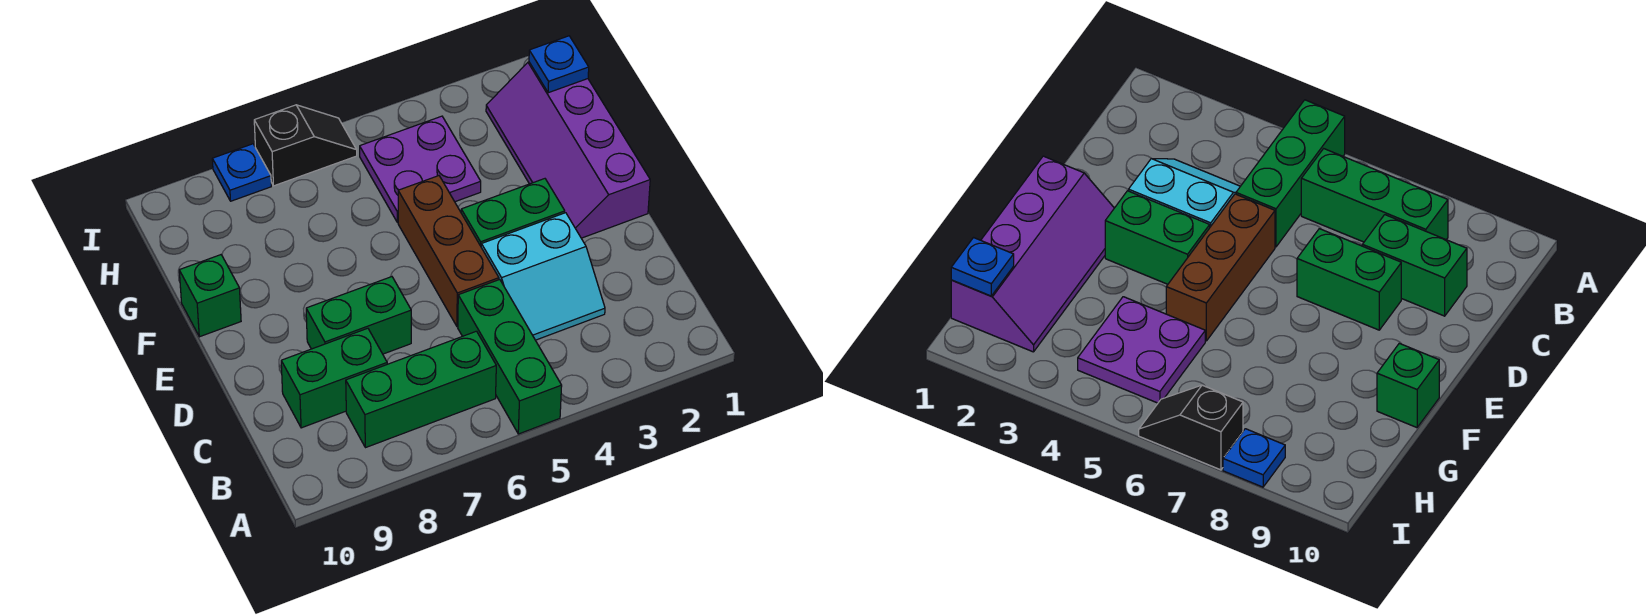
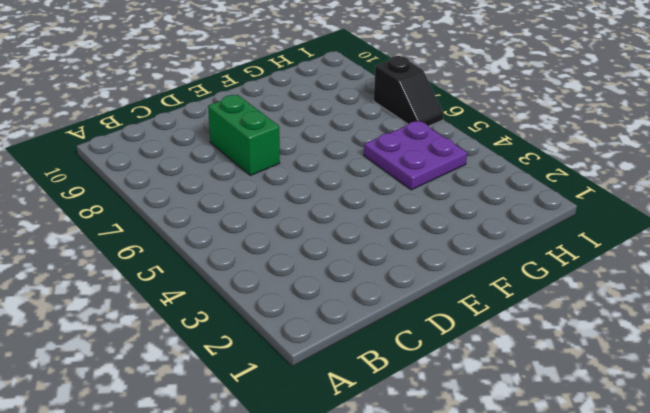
none -> green brick A5:C5 level 1
none -> green brick B6:B8 level 1
none -> cyan slope C3:D4 level 1 top D

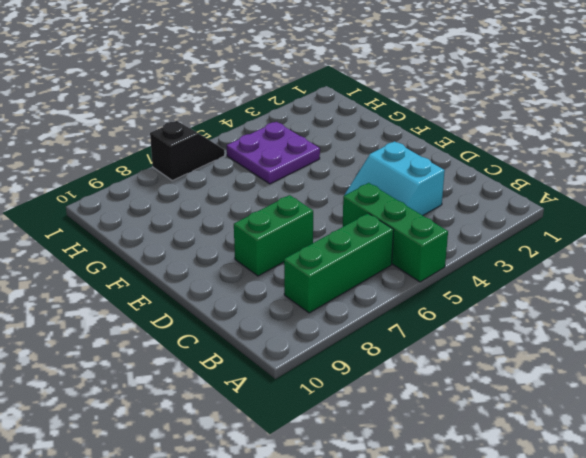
cyan slope C3:D4 level 1 top 3 -> cyan slope C3:D4 level 1 top D
none -> green brick C8:C9 level 1
none -> brown brick D5:F5 level 1
none -> purple slope E1:H2 level 1 top 1

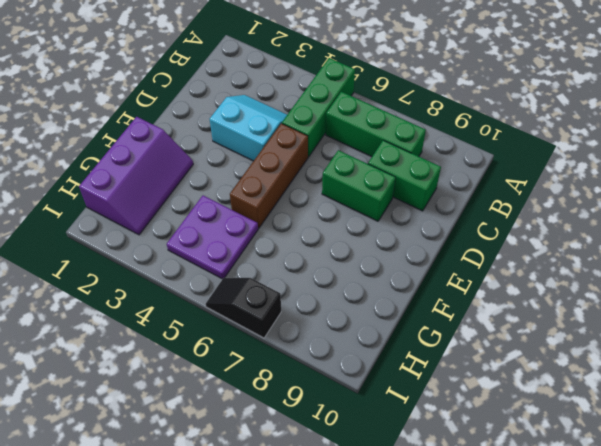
purple slope F1:H2 level 1 top 1 -> purple slope E1:H2 level 1 top 1
none -> green brick E3:E4 level 1
none -> green brick F10 level 1
none -> blue plate I8 level 1

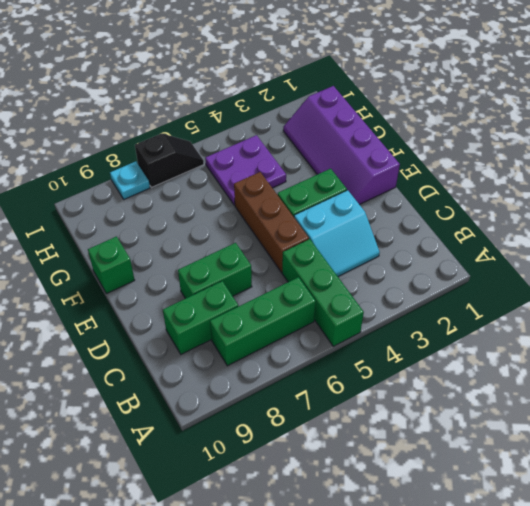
cyan plate I8 level 1 -> blue plate I8 level 1
none -> blue plate H1 level 2

